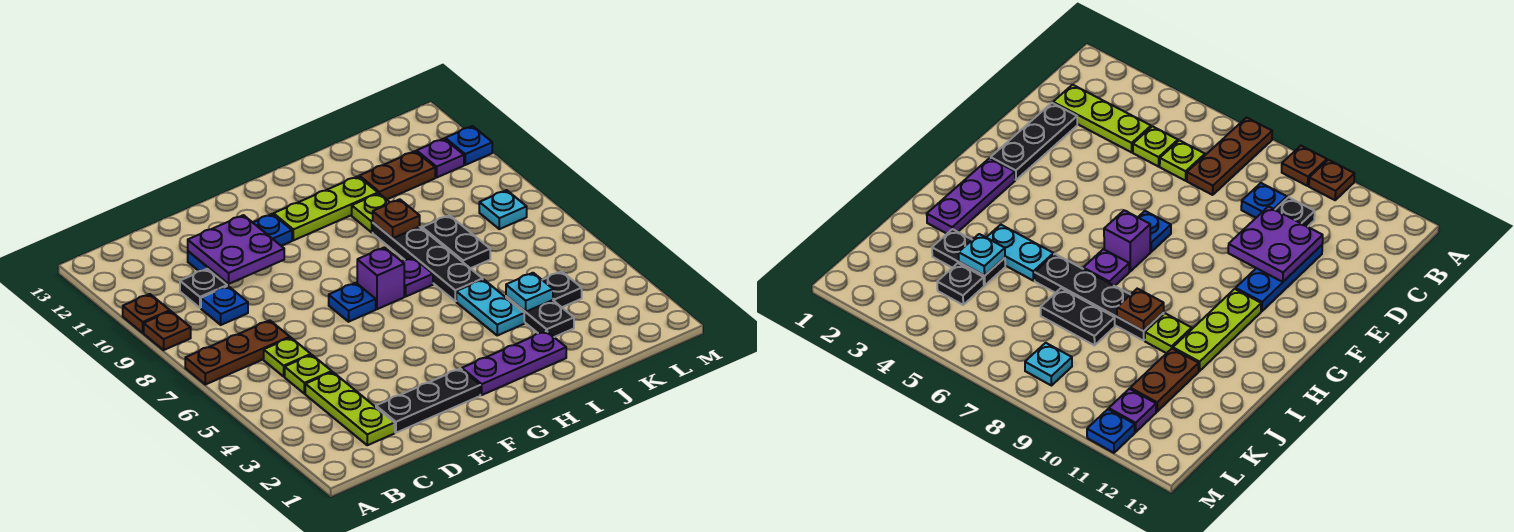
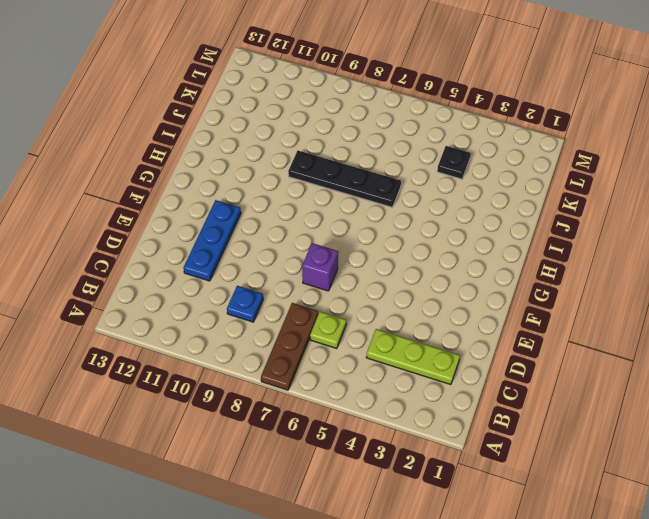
purple brick E7 level 1 -> purple brick G7 level 1
none -> brown plate A9 level 1
none -> brown plate A10 level 1
none -> lime plate C5 level 1

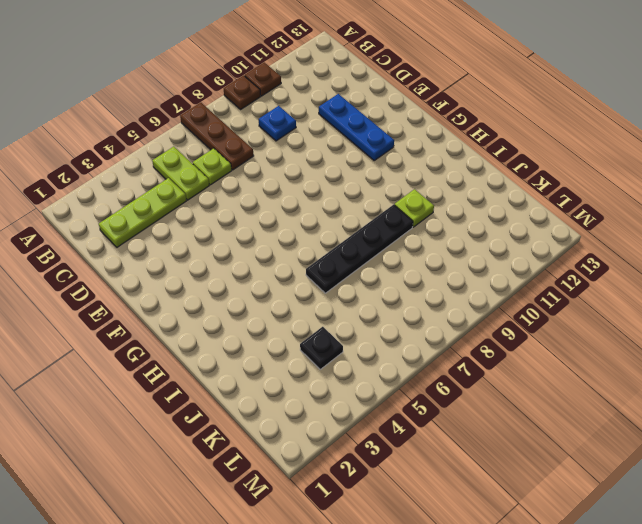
lime plate B5:C5 level 1 -> lime plate C5 level 1
none -> black plate C10 level 1
none -> black plate D2:F2 level 1
none -> blue plate F7 level 1

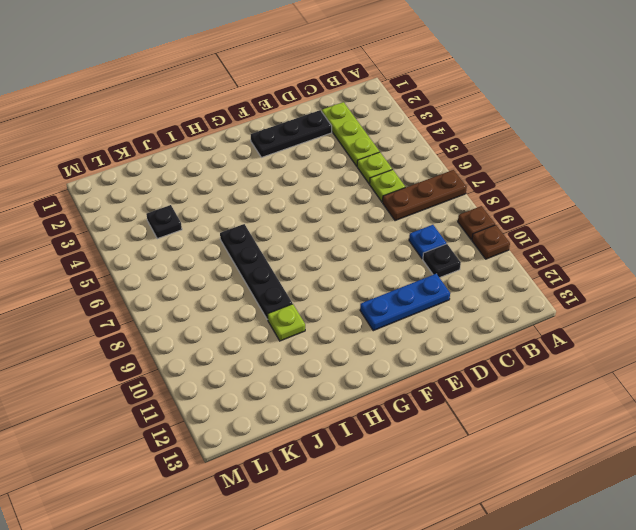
none -> blue plate F7 level 1
none -> purple plate G2:I2 level 1
none -> purple brick G7 level 1

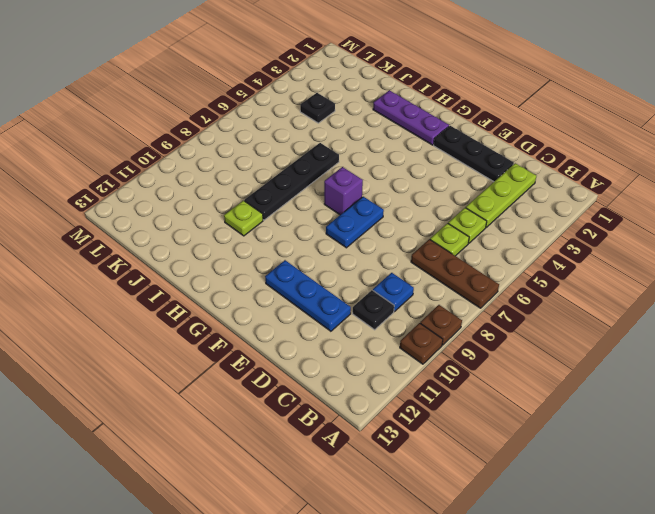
blue plate F7:F8 level 1 -> blue plate F7 level 1
none -> lime plate G11:I11 level 1
none -> purple plate H7 level 1
none -> cyan plate I4:I5 level 1

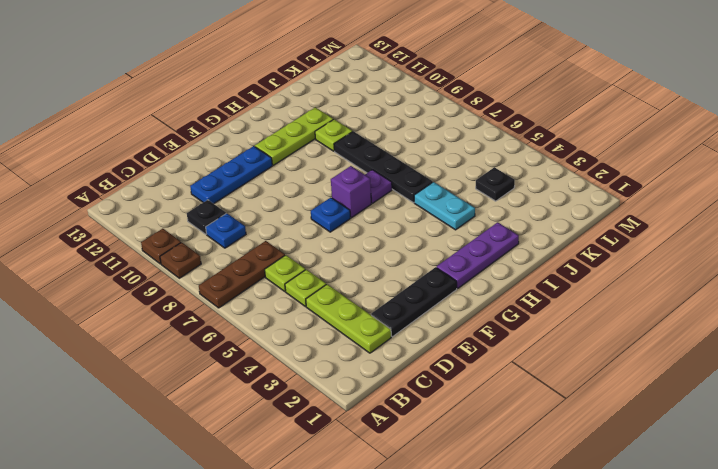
none -> black plate J3:J4 level 1
none -> black plate J7:J8 level 1
none -> brown plate J11:K11 level 1

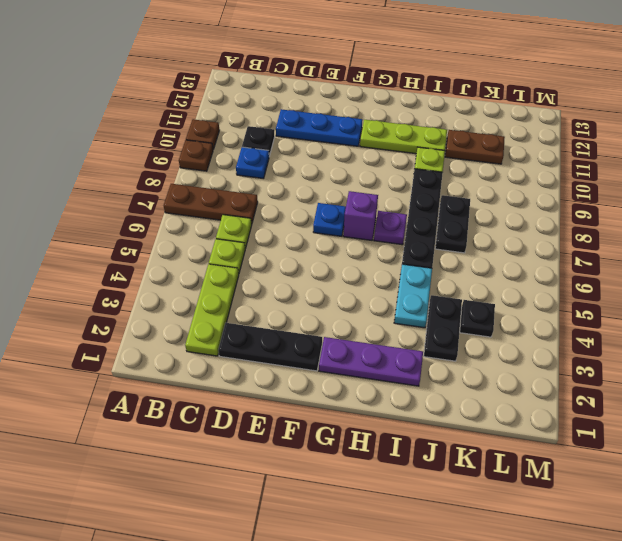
none -> cyan plate L8 level 1
none -> purple plate L11 level 1
none -> blue plate M11 level 1

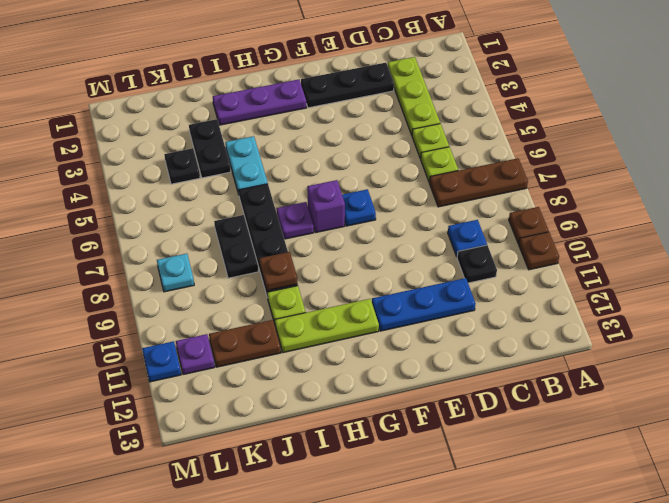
none -> purple plate D10:E11 level 2
none -> cyan plate J4 level 2

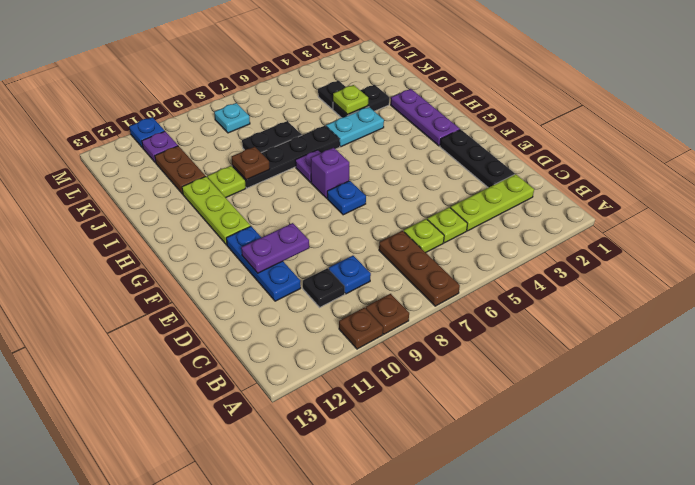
purple plate E10:E11 level 2 -> purple plate D10:E11 level 2
lime plate J4 level 2 -> cyan plate J4 level 2

